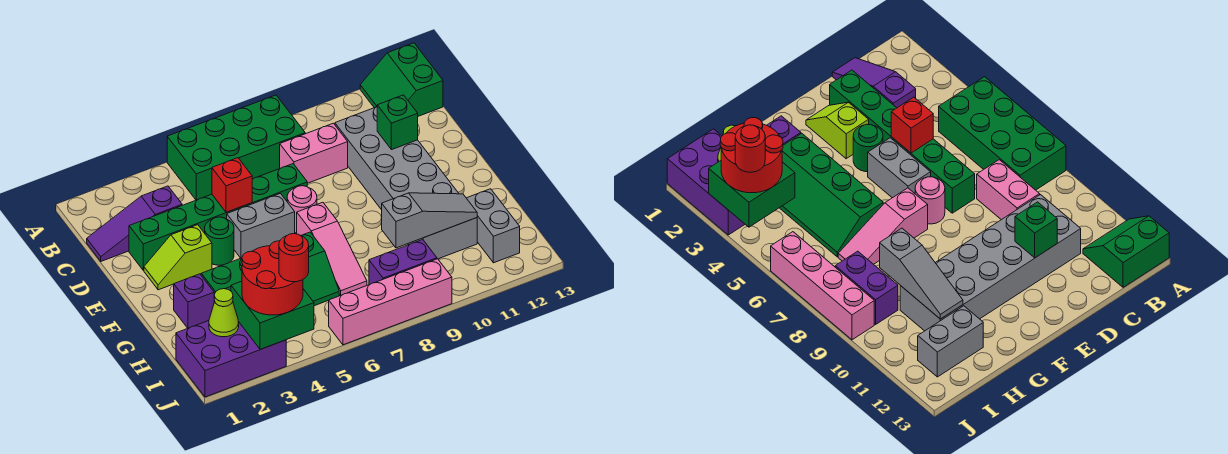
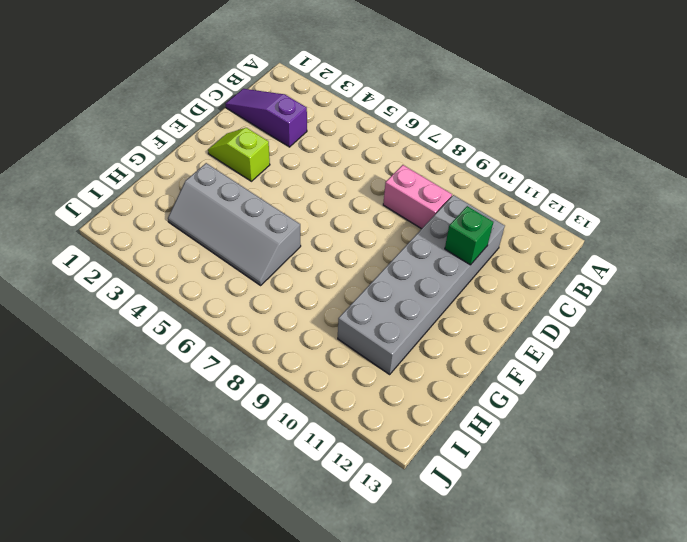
grey slope G3:H6 level 1 top G -> green slope G3:H6 level 1 top G
none -> green brick A5:B8 level 1
none -> green slope A12:B13 level 1 top 13
none -> green brick D2:D7 level 1

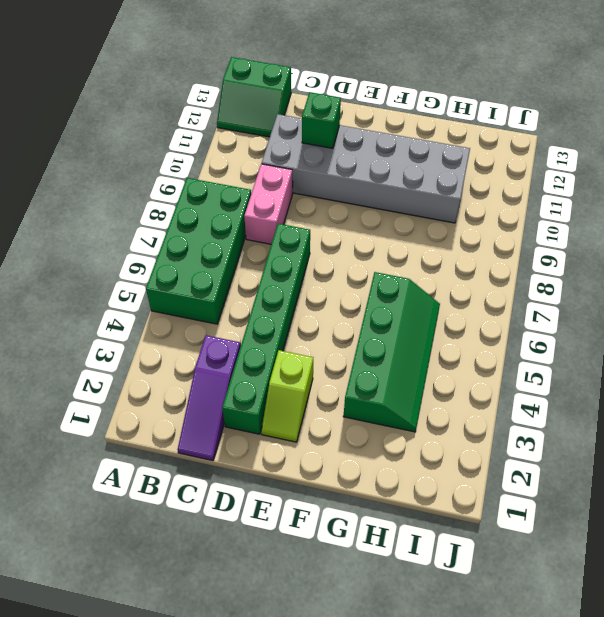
none -> green round brick E4 level 1
none -> grey brick E5:E6 level 1
none -> pink round brick E7 level 1

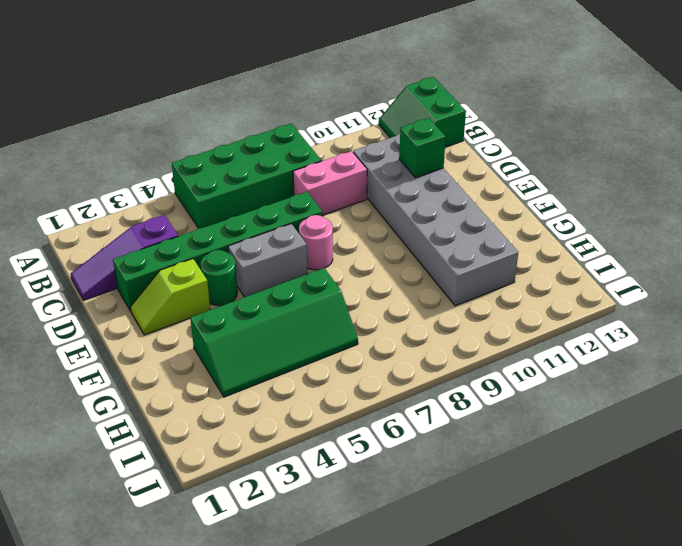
none -> pink slope F7:H7 level 1 top F
none -> purple brick G2 level 1
none -> grey brick H12:I12 level 1

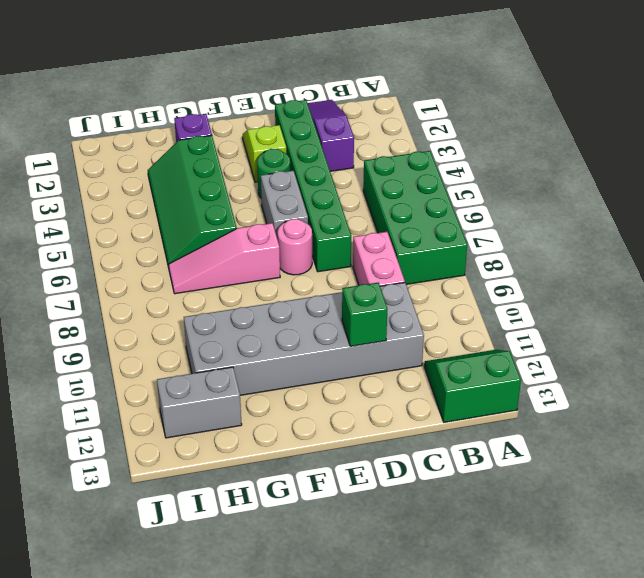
none -> purple brick I1:J3 level 1
none -> purple brick I8:I9 level 1
none -> pink brick J6:J9 level 1

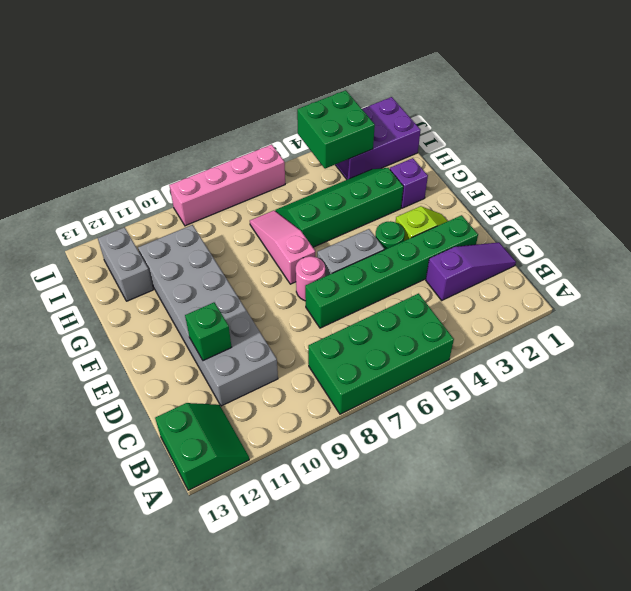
none -> pink brick C8:C9 level 1
none -> purple brick I8:I9 level 1
none -> red brick D5 level 2

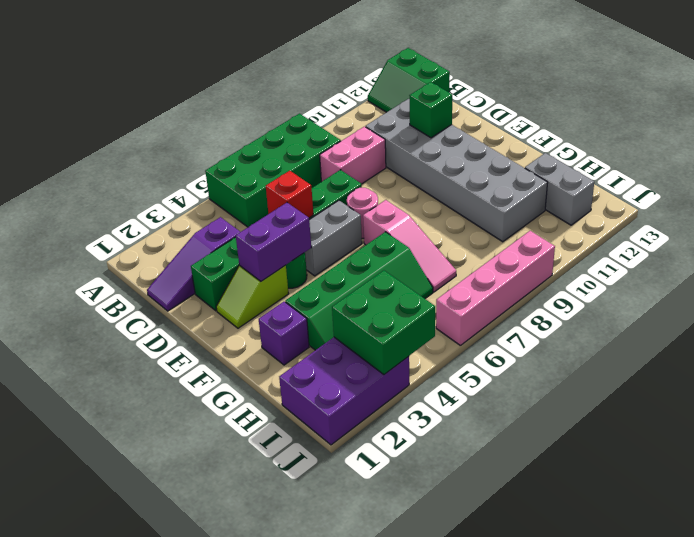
purple brick E3:E4 level 2 -> purple brick I8:I9 level 1
none -> grey slope H9:H11 level 2 top 9
none -> lime cone I2 level 2
none -> red round brick I3:J4 level 3

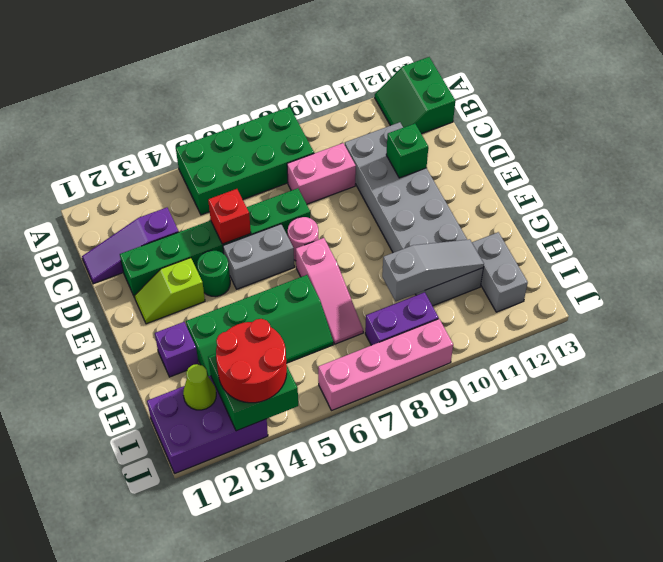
none -> red round brick J4 level 4

